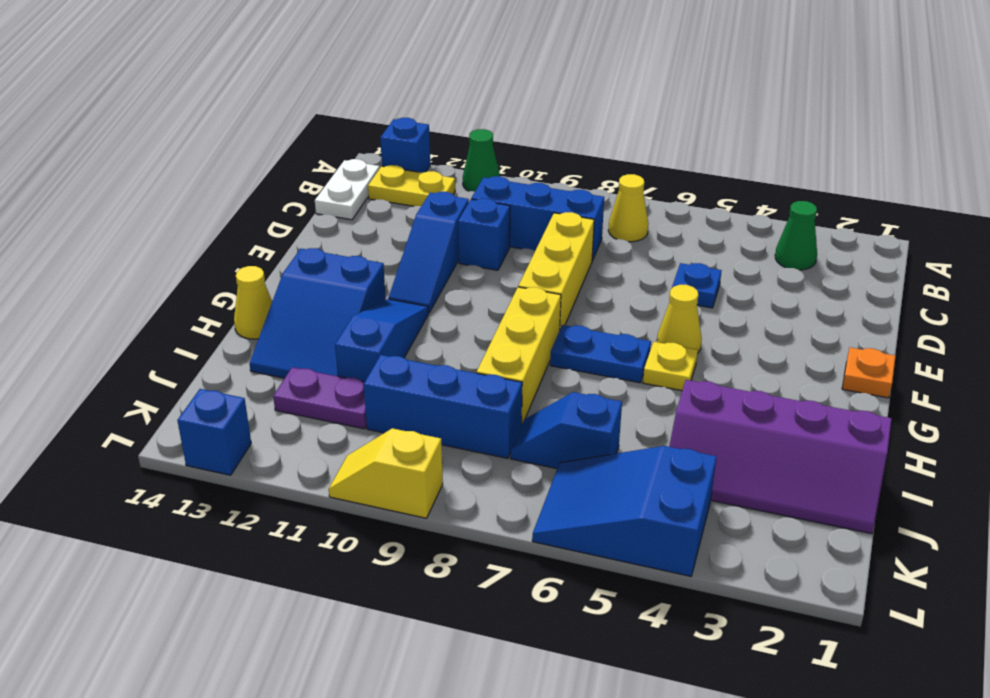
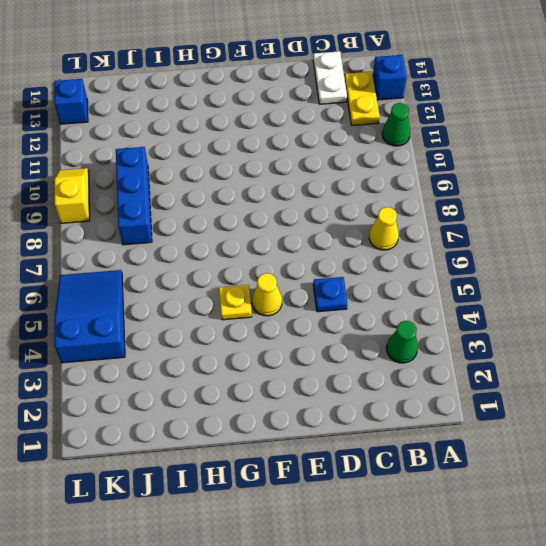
white plate C13:C14 level 1 -> white plate B14:C14 level 1
none -> blue brick C8:C10 level 1
none -> yellow brick D8:F8 level 1
none -> blue brick D10 level 1

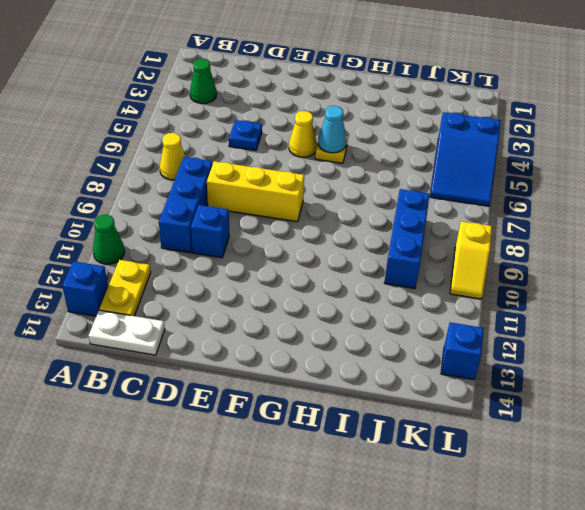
cyan cone G5 level 2 -> none
none -> blue slope D11:F11 level 1 top D
none -> orange plate F1 level 1
none -> blue plate G6:G7 level 1

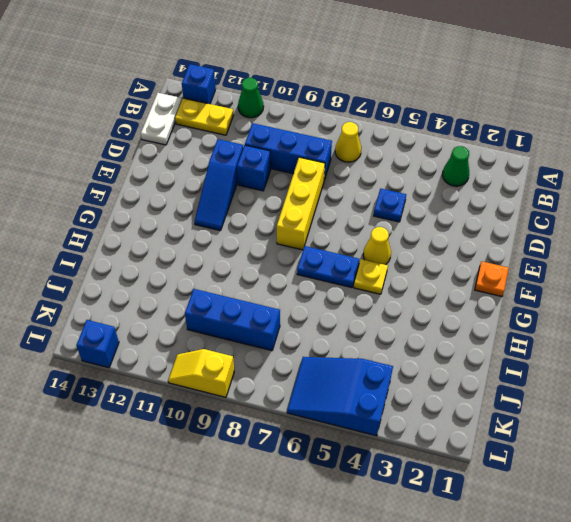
none -> yellow brick G8:I8 level 1
none -> blue slope G11:I11 level 1 top I
none -> blue slope G12:I13 level 1 top G

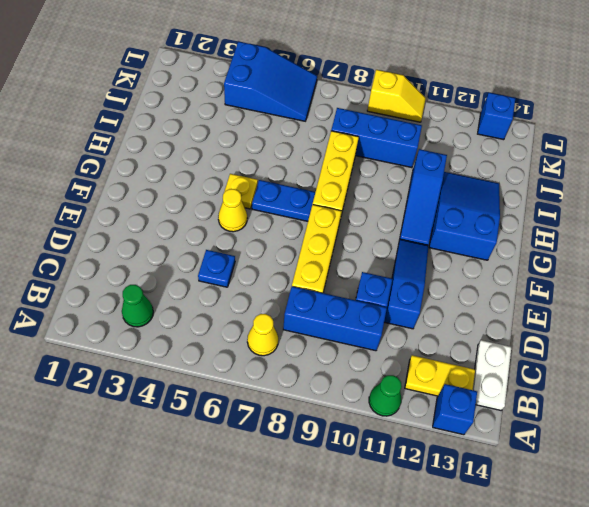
none -> orange plate F1 level 1
none -> yellow cone H14 level 1
none -> purple slope I1:J4 level 1 top I

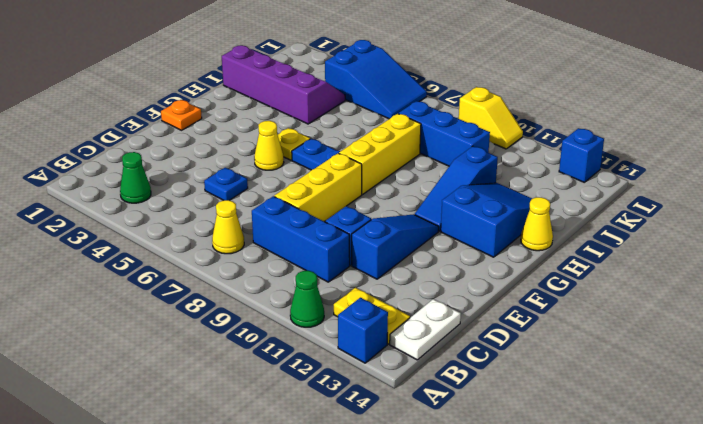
none -> blue slope J6:J7 level 1 top 6
none -> purple plate J11:J12 level 1

